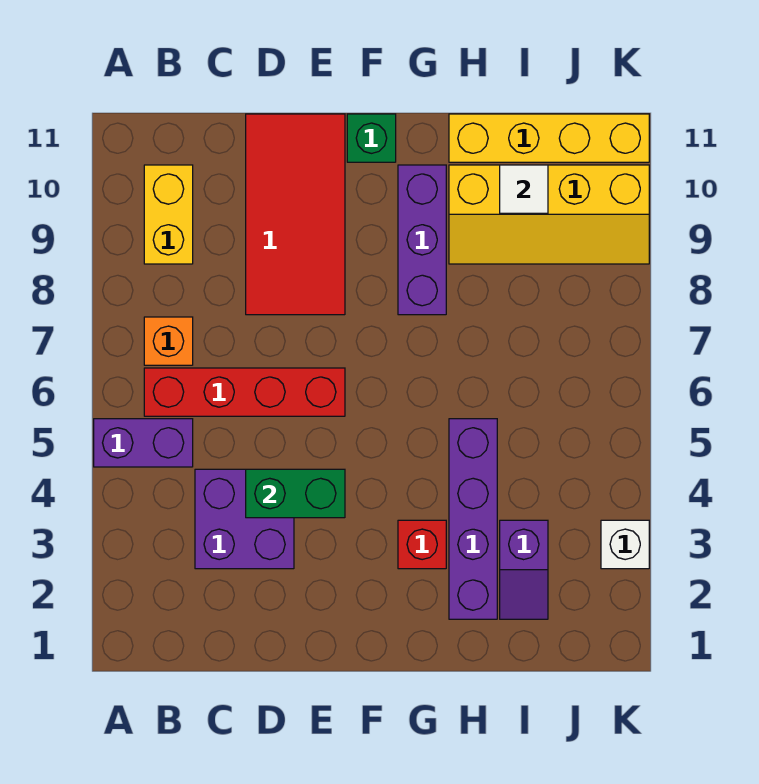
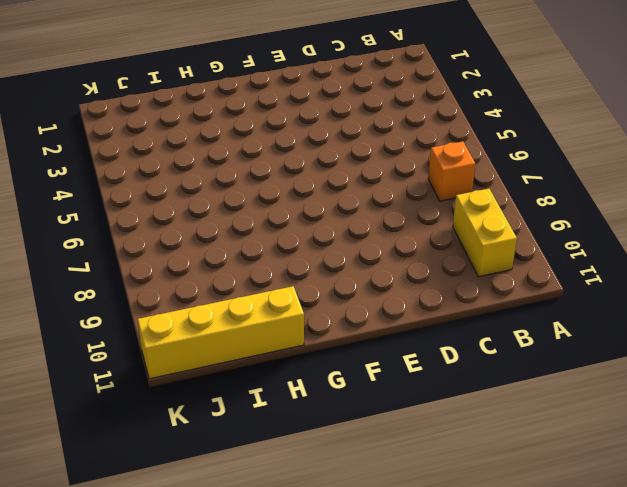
none -> purple brick A5:B5 level 1
none -> red brick B6:E6 level 1
none -> purple brick C3:D4 level 1

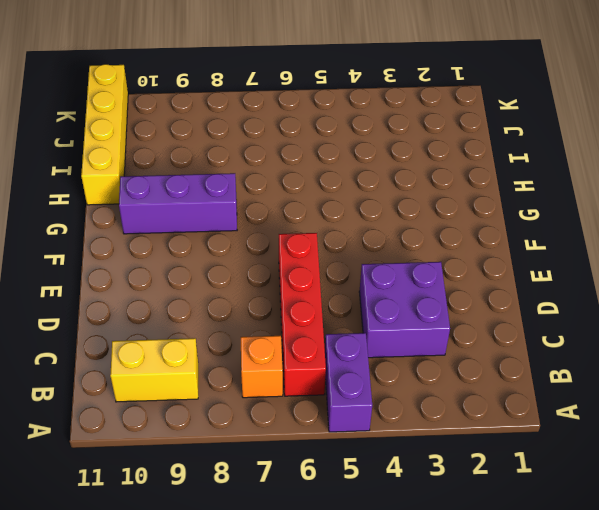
none -> red tile D8:E11 level 1
none -> green brick F11 level 1
none -> red brick G3 level 1

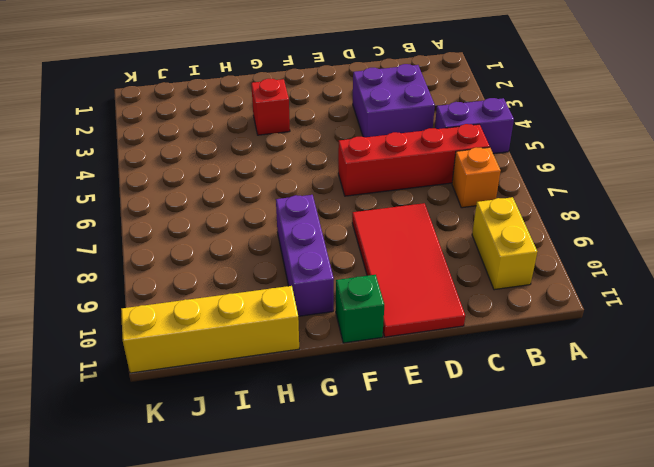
none -> purple brick H2:H5 level 1
none -> yellow slope H9:K10 level 1 top 10
none -> purple slope I2:I3 level 1 top 3

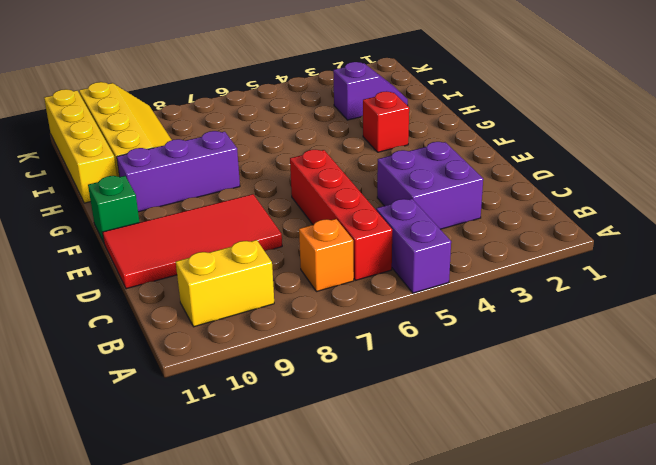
none -> purple brick H2:H5 level 1
none -> white brick K3 level 1
none -> green brick D4:E4 level 2

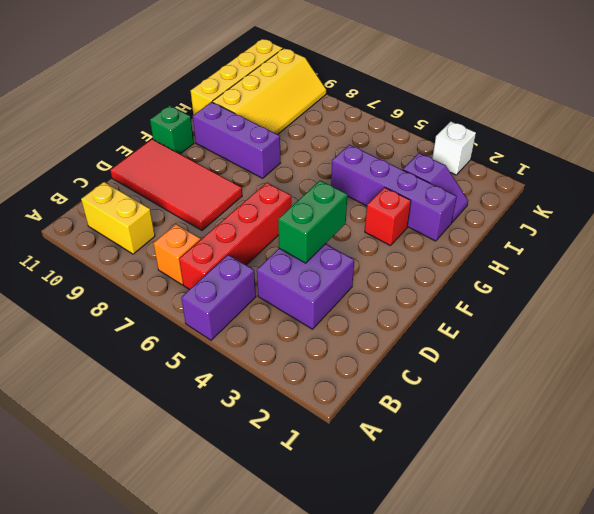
none -> white tile I10 level 2

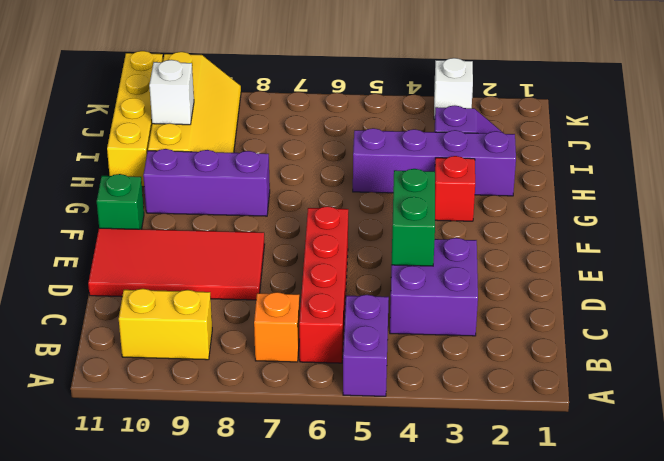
white brick I10 level 2 -> white tile I10 level 2

